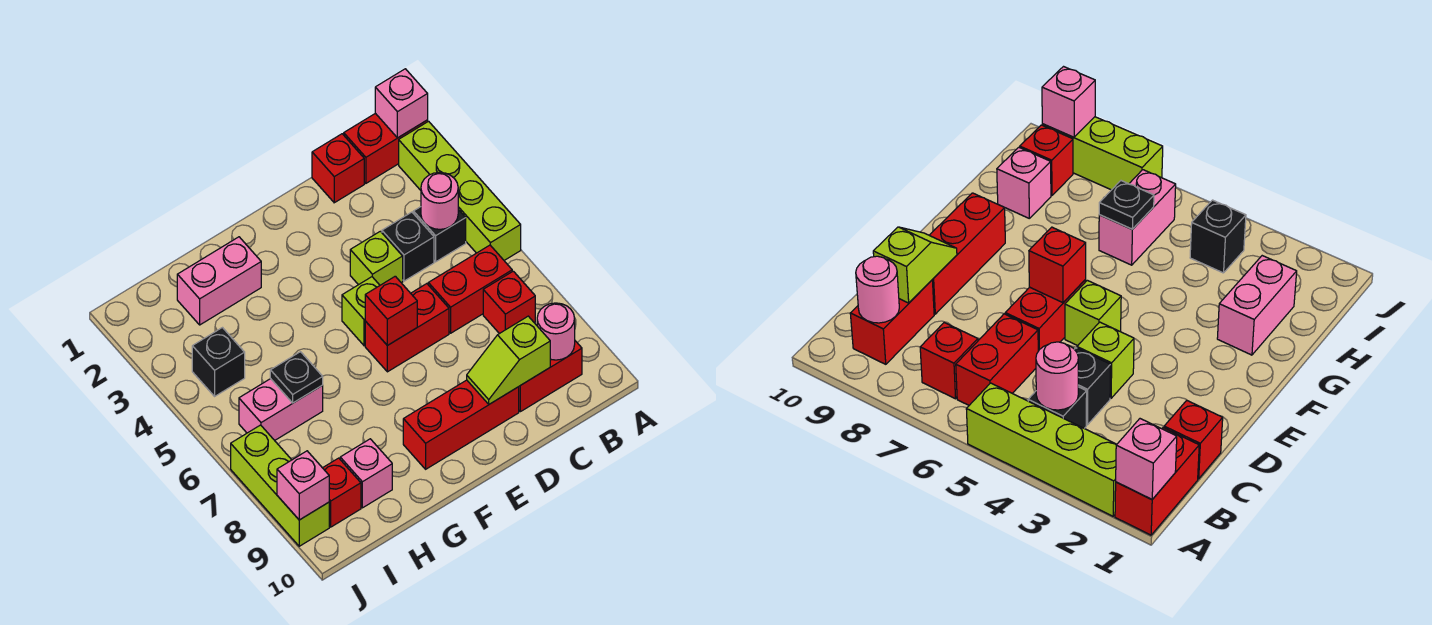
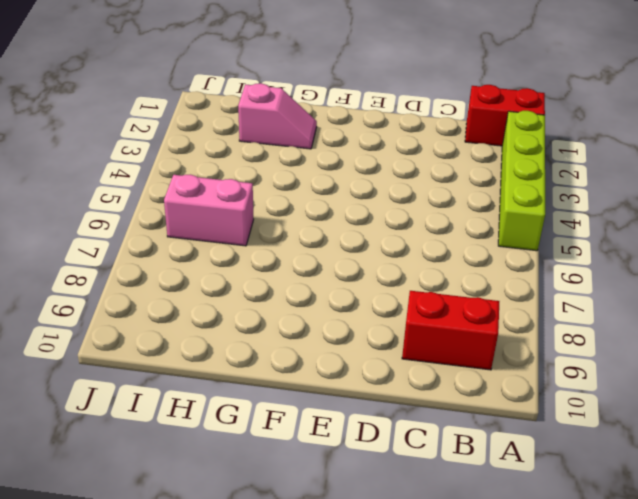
pink slope G2:H2 level 1 top H -> pink brick G2:H2 level 1
none -> black brick B4 level 1
none -> red brick B6:C6 level 1
none -> red brick B7 level 1

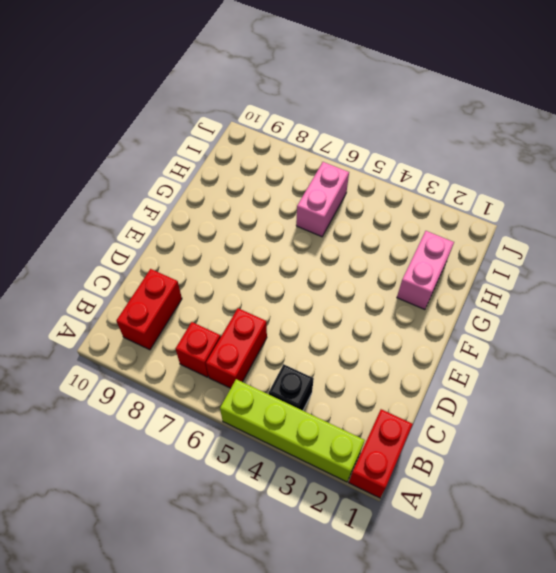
none -> red brick C1 level 1
none -> black brick C4 level 1
none -> lime brick D4 level 1

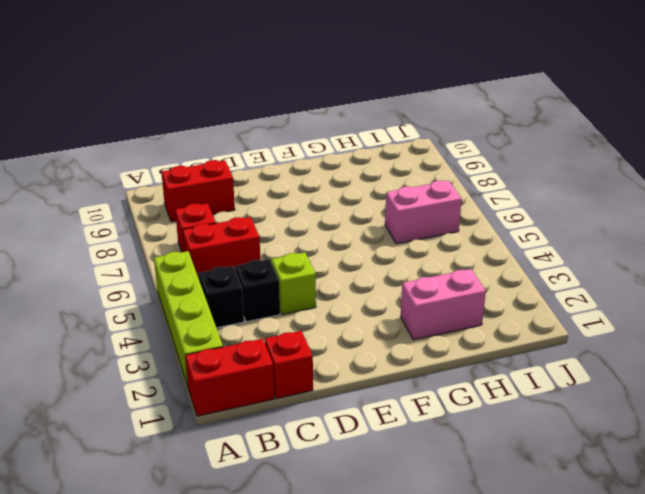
none -> red brick D6:E6 level 1
none -> red brick D9:F9 level 1
none -> lime brick E5 level 1

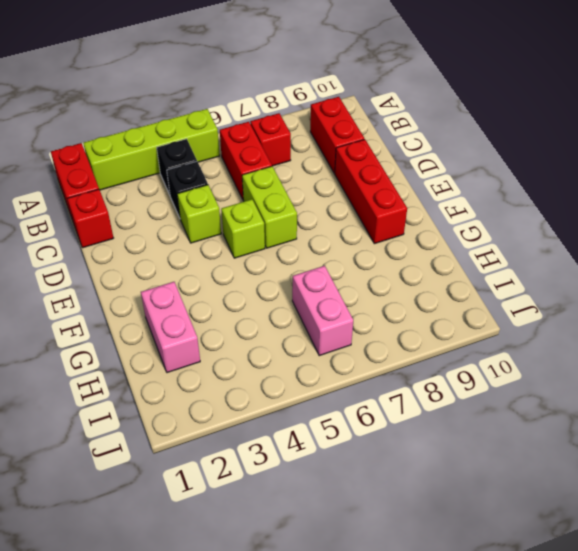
lime brick D6:E6 level 1 -> red brick D6:E6 level 1
none -> pink brick H9 level 1
none -> black brick I4 level 1
none -> red brick I9 level 1

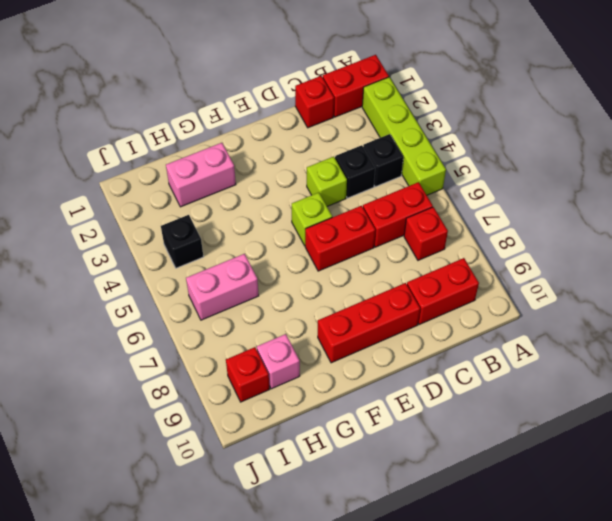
none -> lime brick J7:J9 level 1
none -> pink brick A1 level 2
none -> pink round brick B4 level 2

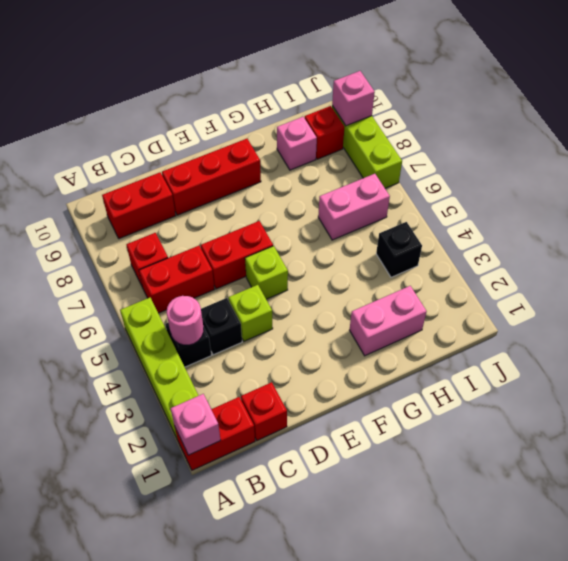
none -> pink round brick B9 level 2
none -> lime slope C9:D9 level 2 top C
none -> red brick E6 level 2

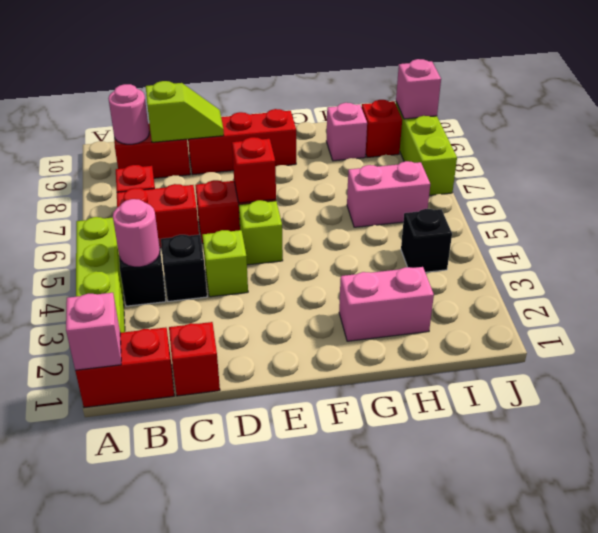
none -> black plate H6 level 2

